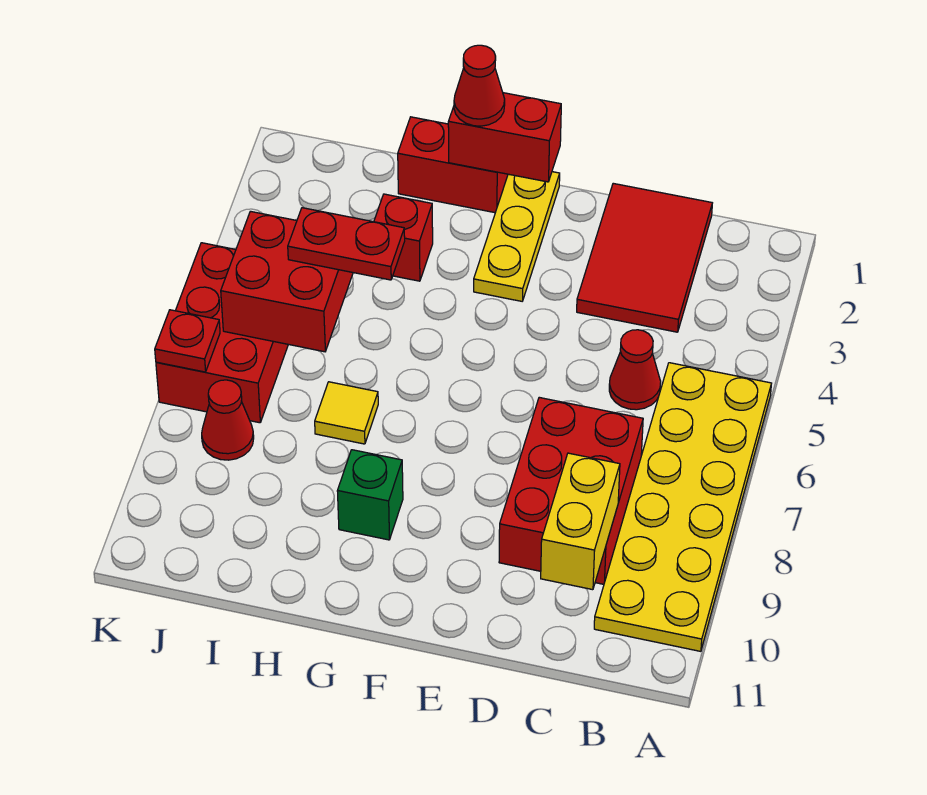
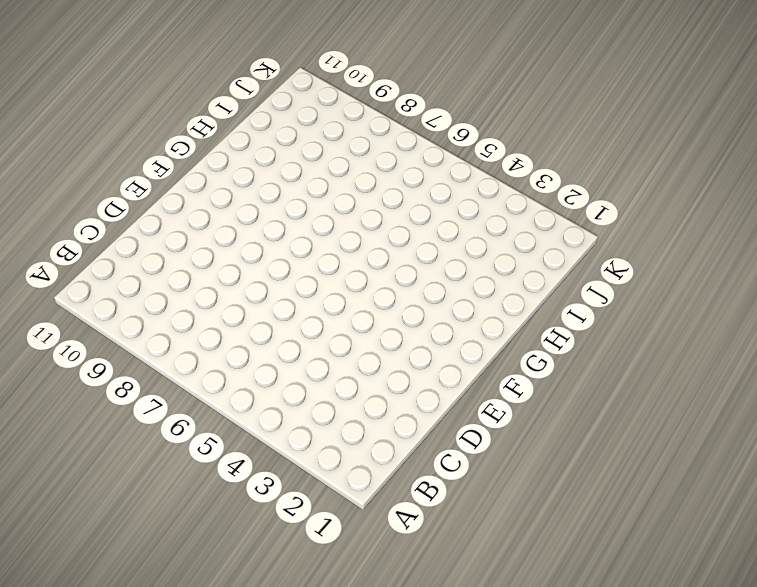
none -> yellow plate A5:B10 level 1
none -> red tile C1:D3 level 1
none -> red cone C5 level 1

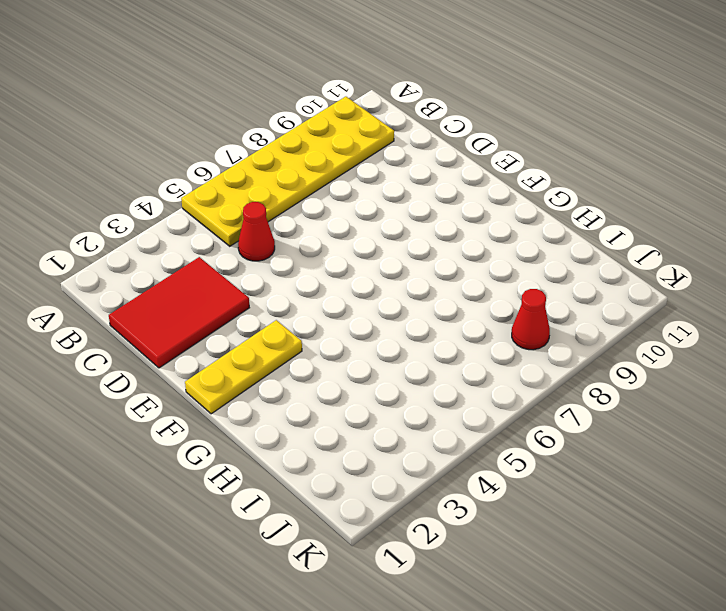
none -> red brick C7:D9 level 1
none -> red brick G1:H1 level 1
none -> green brick G9 level 1

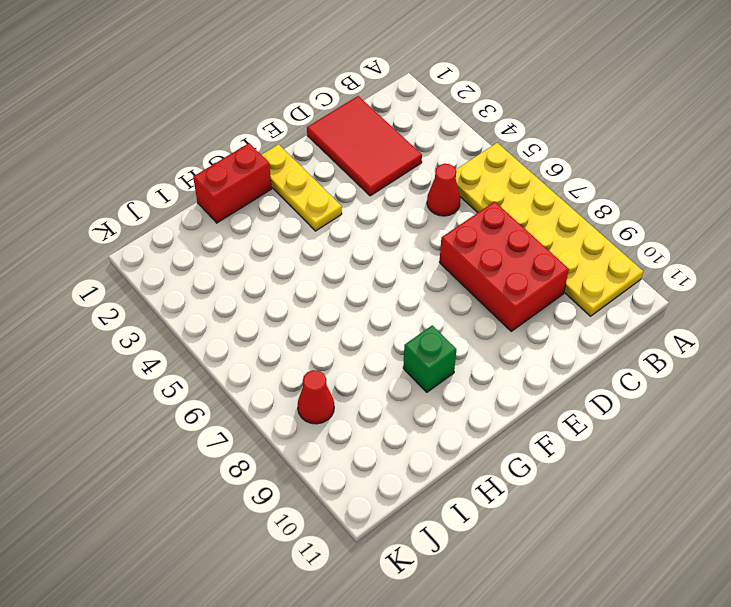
none -> red brick H3 level 1
none -> yellow tile H7 level 1
none -> red brick J5:K7 level 1

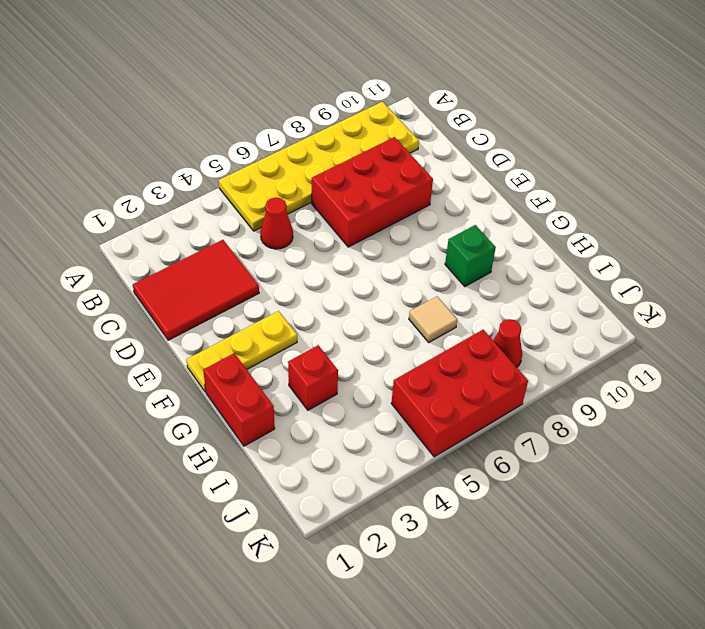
tan tile H7 level 1 -> yellow tile H7 level 1
none -> yellow brick C9:C10 level 2
none -> red brick F1:G1 level 2
none -> red brick I5:J6 level 2

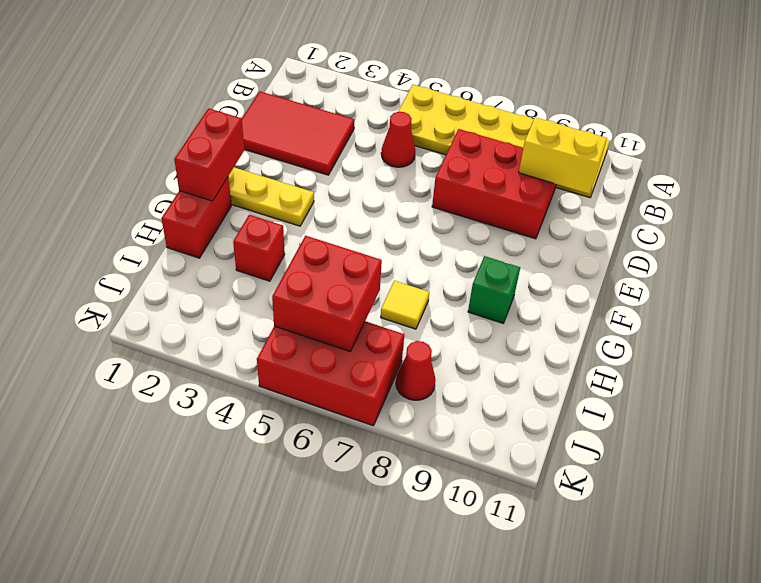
none -> red plate K7 level 2
none -> red cone G1 level 3
none -> red plate H5:I5 level 3

